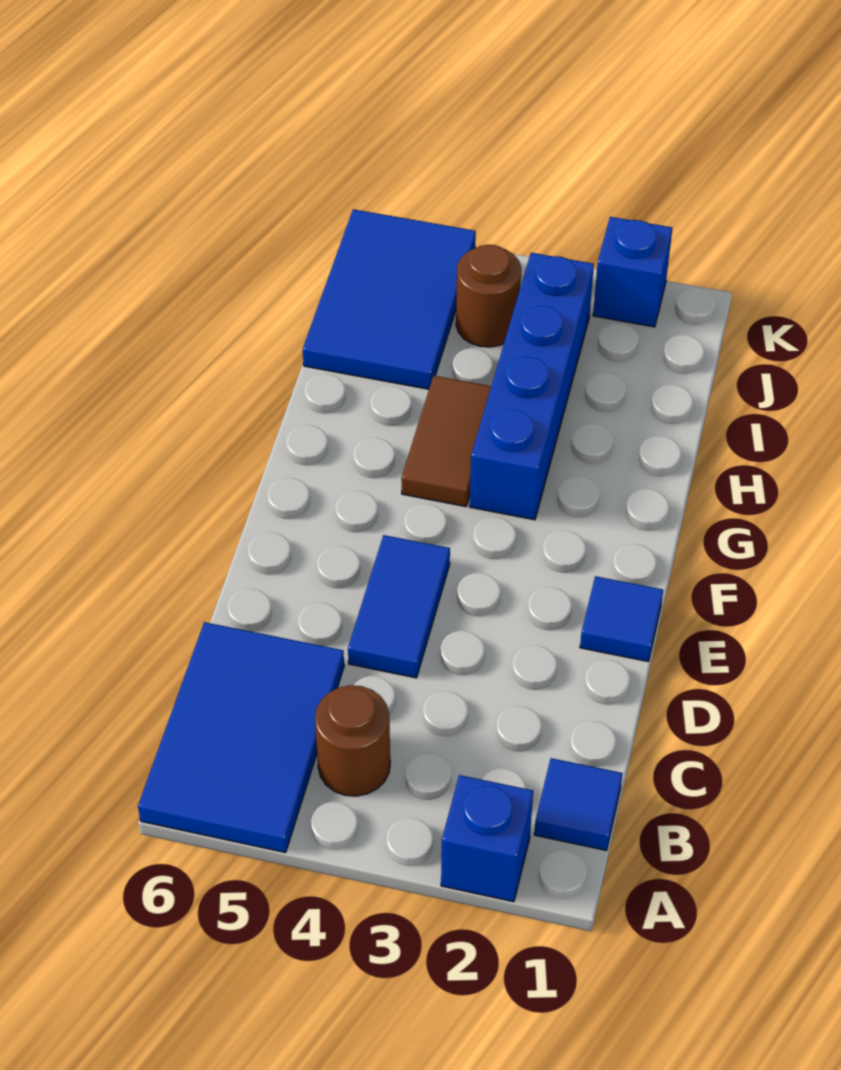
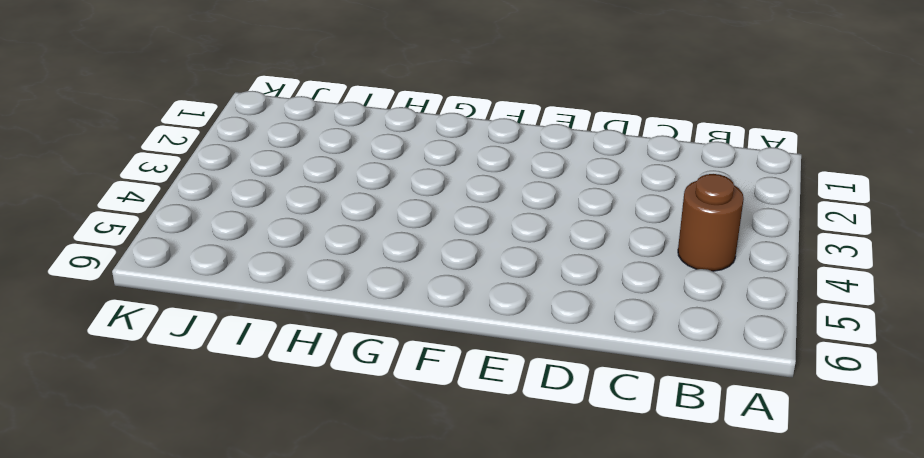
none -> blue brick A2 level 1
none -> blue tile A5:C6 level 1

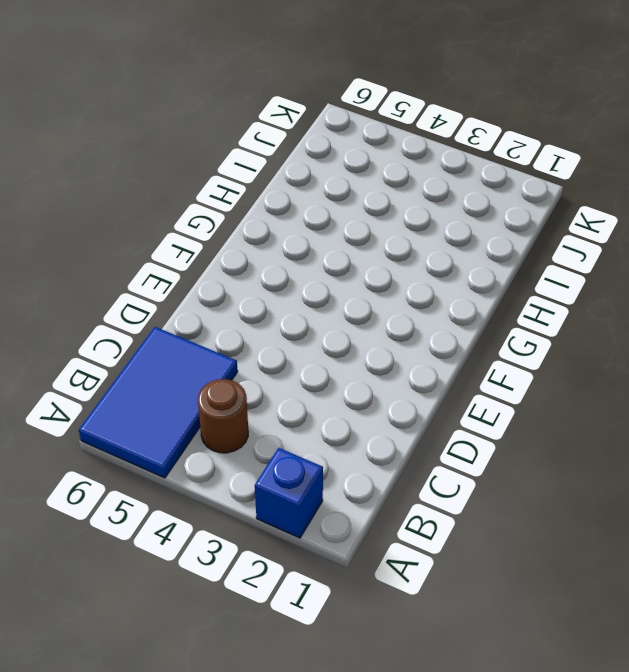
none -> blue tile B1 level 1
none -> blue tile D4:E4 level 1

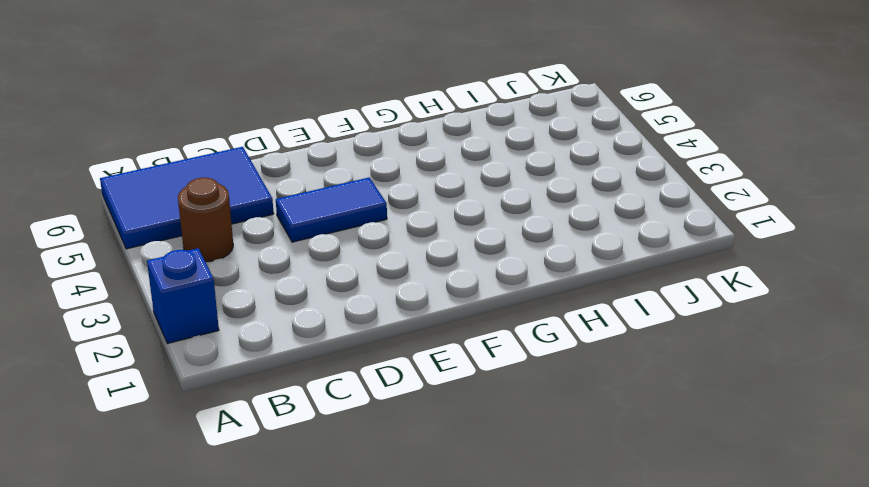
none -> blue tile B1 level 1
none -> blue tile E1 level 1

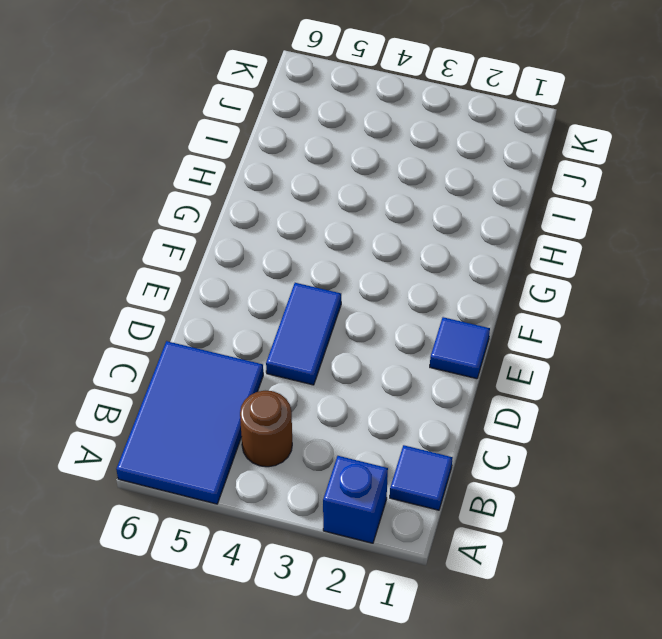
none -> blue brick G3:J3 level 1
none -> brown tile G4:H4 level 1

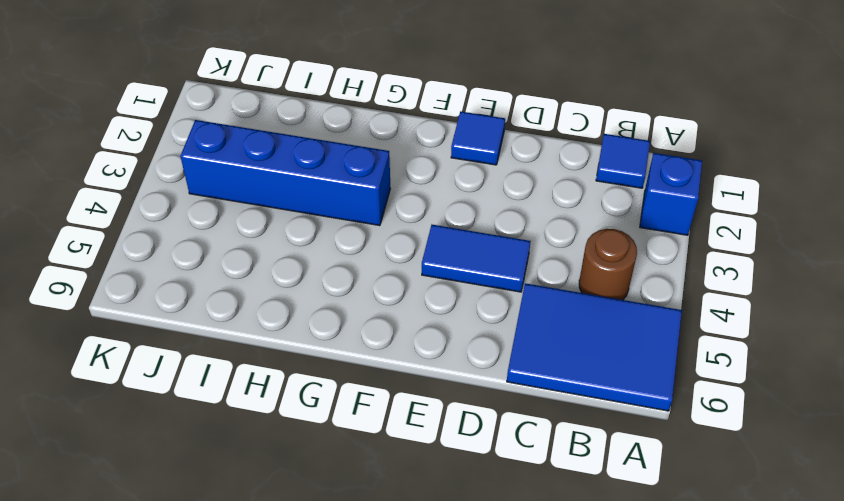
none -> brown tile G4:H4 level 1
none -> blue tile I5:K6 level 1

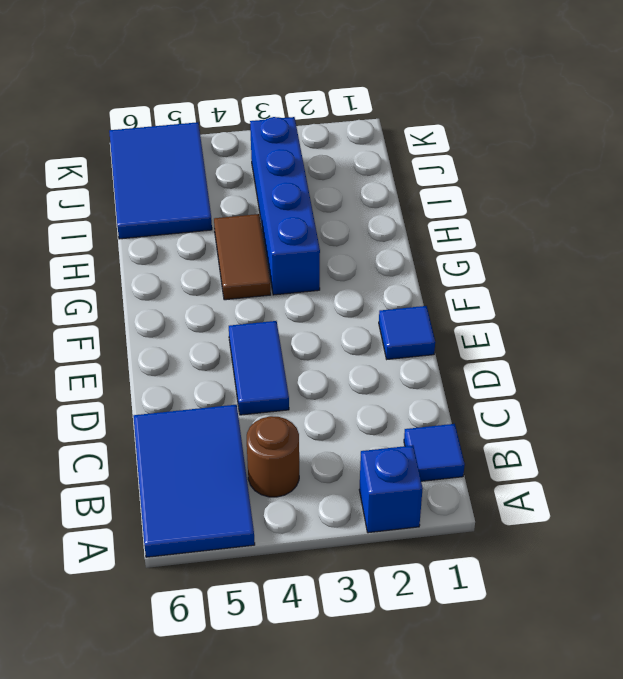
none -> brown round brick J4 level 1
none -> blue brick K2 level 1

